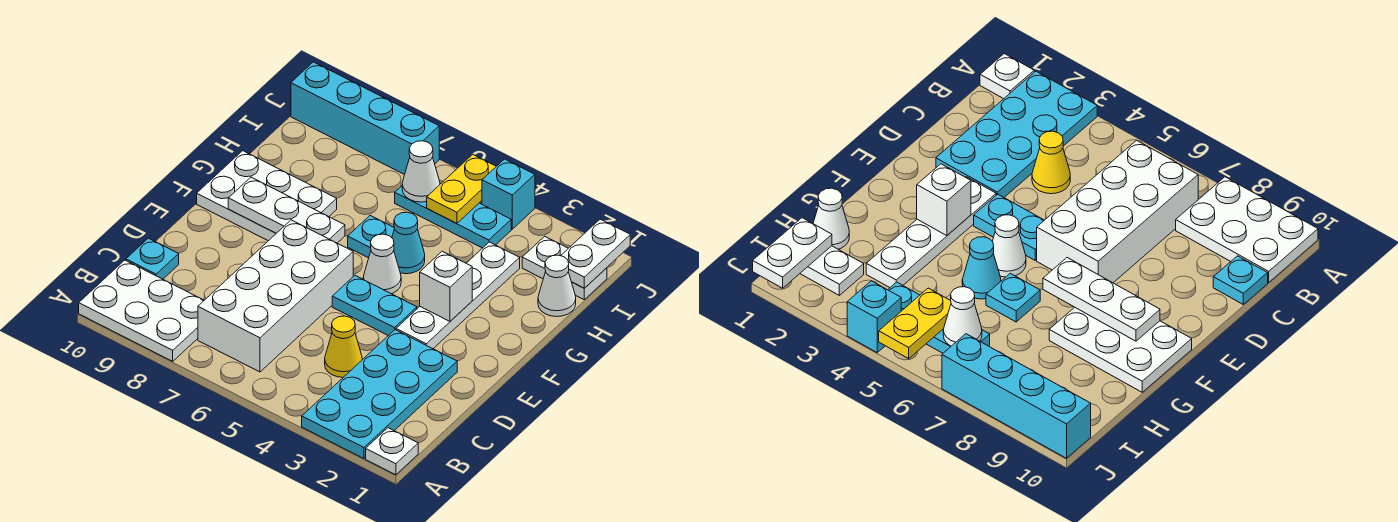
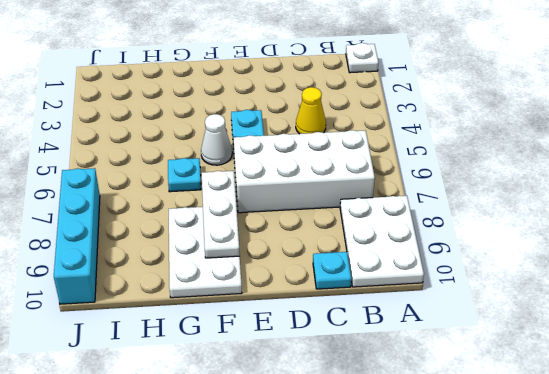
none -> cyan plate A2:D3 level 1
none -> white plate E3:H3 level 1
none -> cyan cone G5 level 1

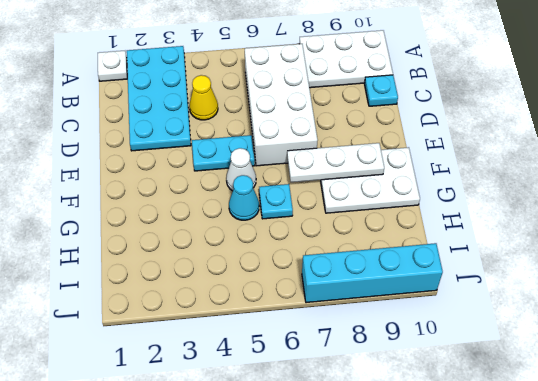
none -> white plate E3:H3 level 1
none -> white cone H1 level 1
none -> white plate I1:I2 level 1

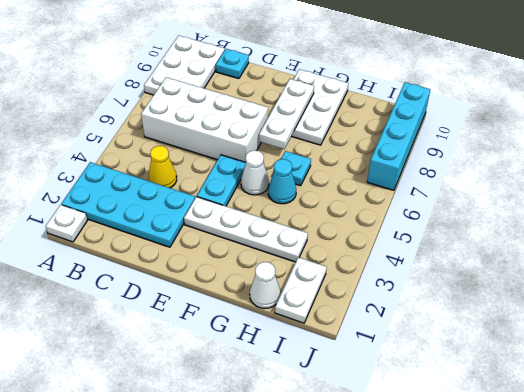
none -> cyan plate I4:I6 level 1
none -> cyan brick J4 level 1
none -> white brick F3 level 2

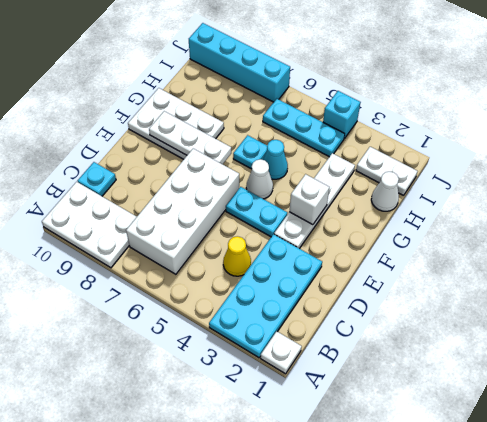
none -> white plate I1:J1 level 2
none -> yellow plate I5:J5 level 2
none -> white cone I6 level 2

